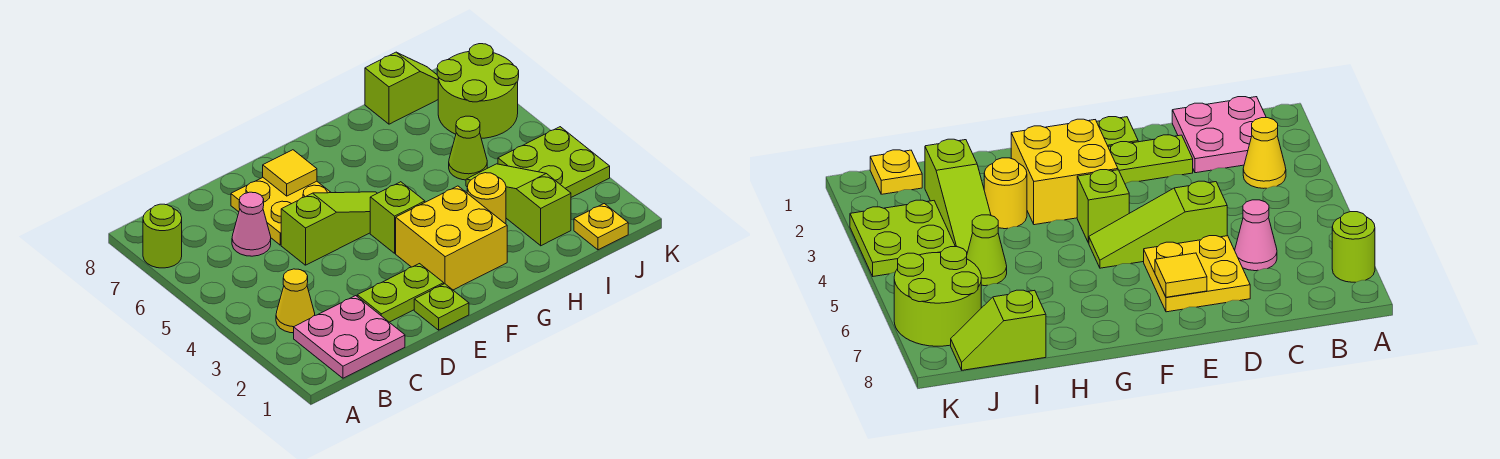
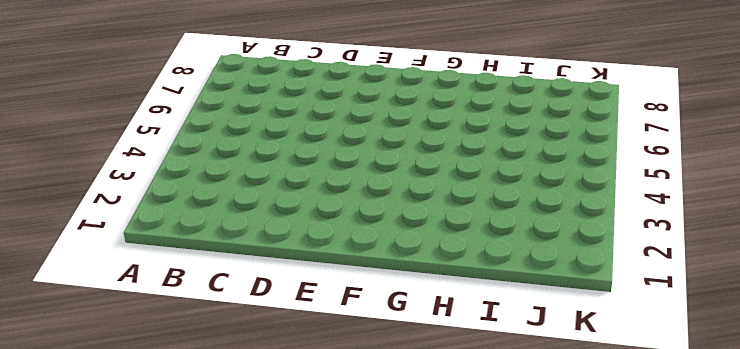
none -> lime round brick A7 level 1
none -> pink plate B1:C2 level 1
none -> yellow cone B3 level 1

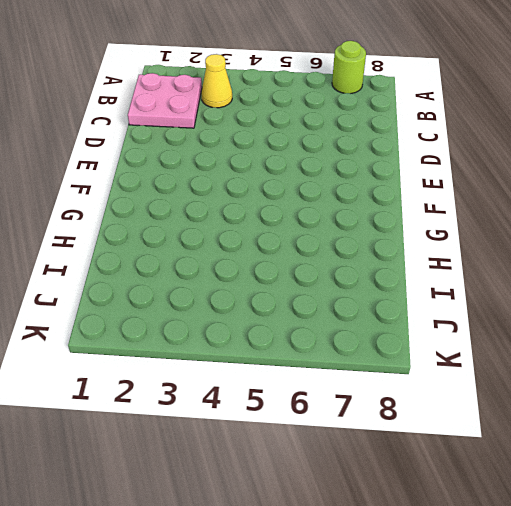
none -> pink cone C6 level 1
none -> lime plate D2:E2 level 1
none -> lime slope D5:F5 level 1 top D

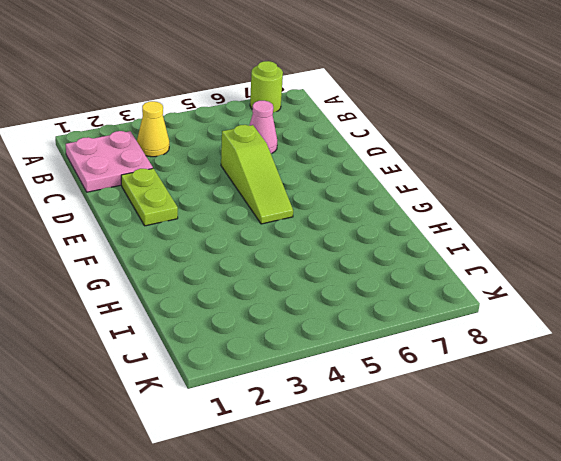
none -> yellow plate D6:E7 level 1
none -> lime plate E1 level 1
none -> yellow brick F2:G3 level 1

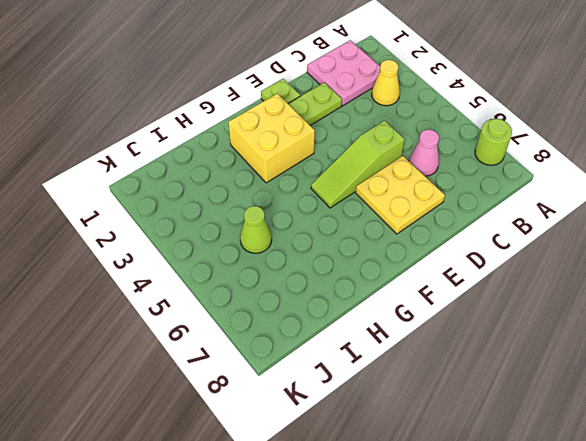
none -> lime brick F4 level 1
none -> yellow round brick H3 level 1
none -> lime slope I2:I4 level 1 top 2

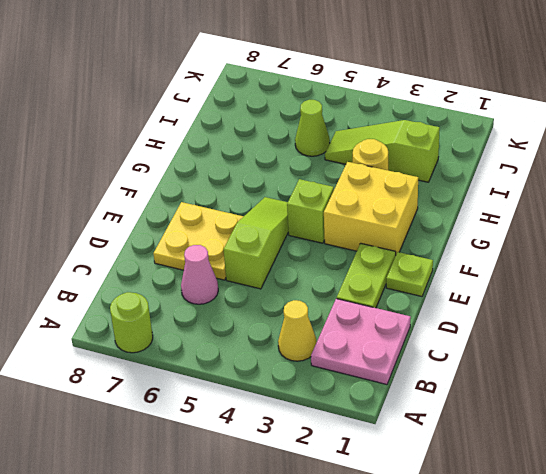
none -> lime slope I8:J8 level 1 top I
none -> yellow plate J1 level 1
none -> lime plate J3:K4 level 1

